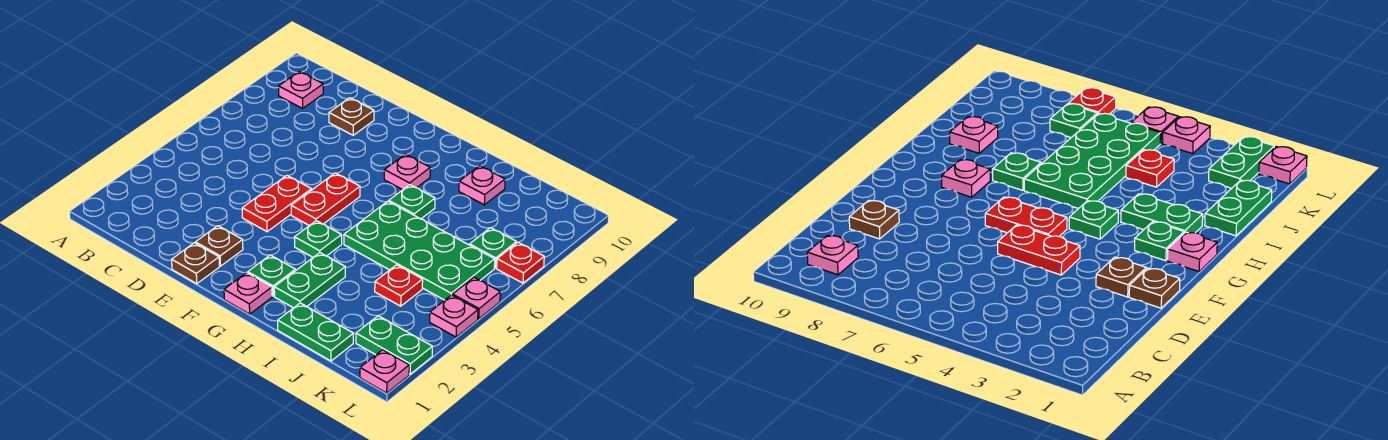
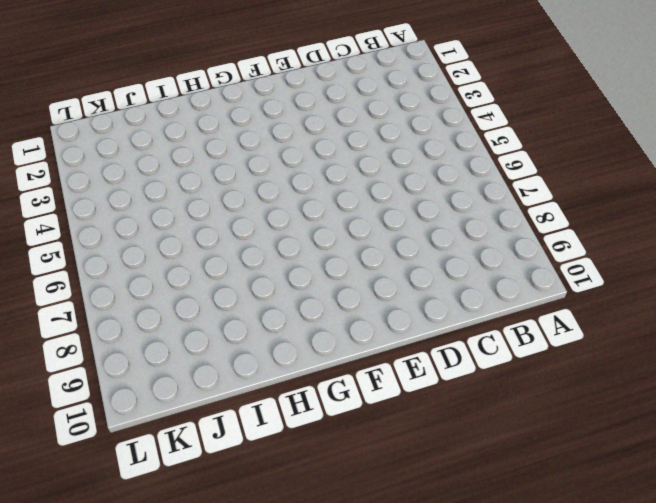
none -> pink plate B9 level 1
none -> brown plate D9 level 1
none -> brown plate E1 level 1

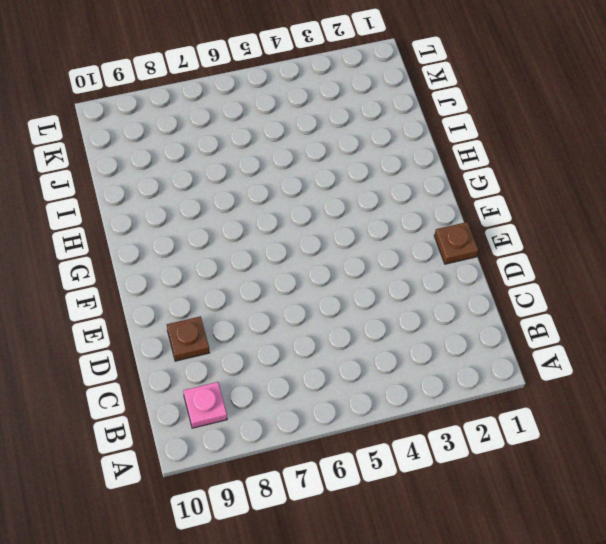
none -> brown plate E2 level 1
none -> red plate E4:E5 level 1
none -> red plate F5:F6 level 1

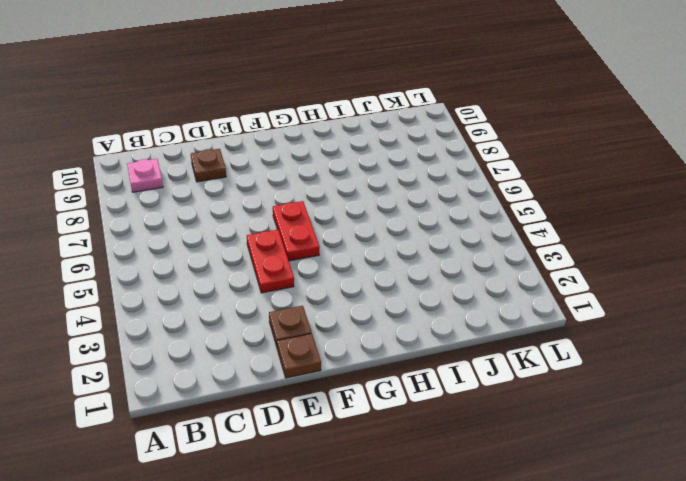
none -> pink plate G1 level 1
none -> green plate G2 level 1
none -> green plate G4 level 1

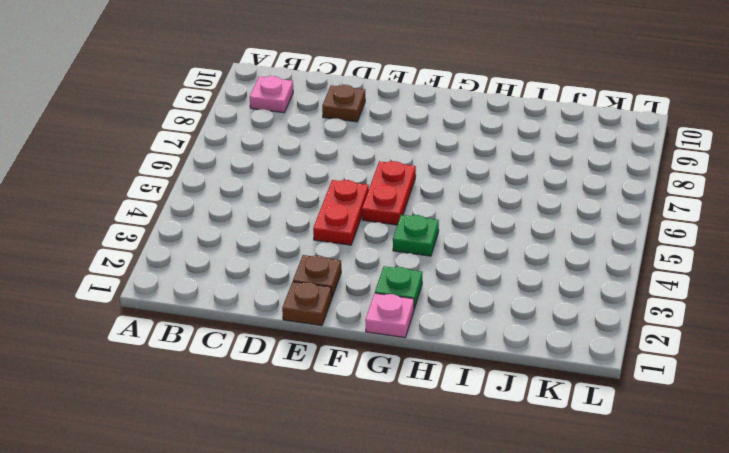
none -> pink plate G8 level 1
none -> green plate H2:H3 level 1
none -> green plate H5:K6 level 1

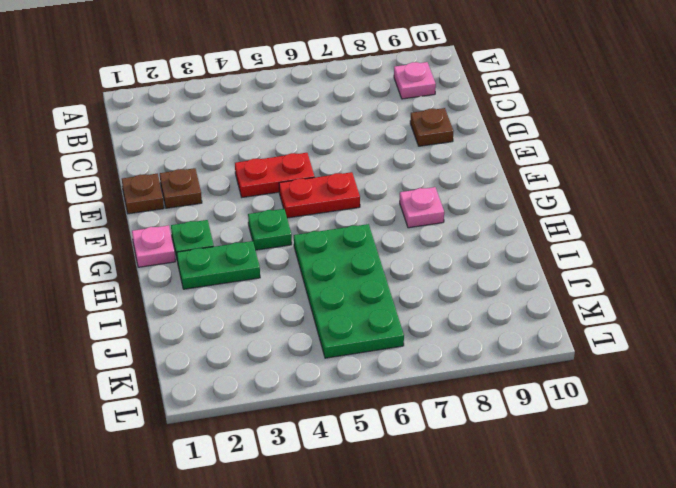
none -> green plate H7 level 1
none -> green plate I1:J1 level 1
none -> pink plate I9 level 1

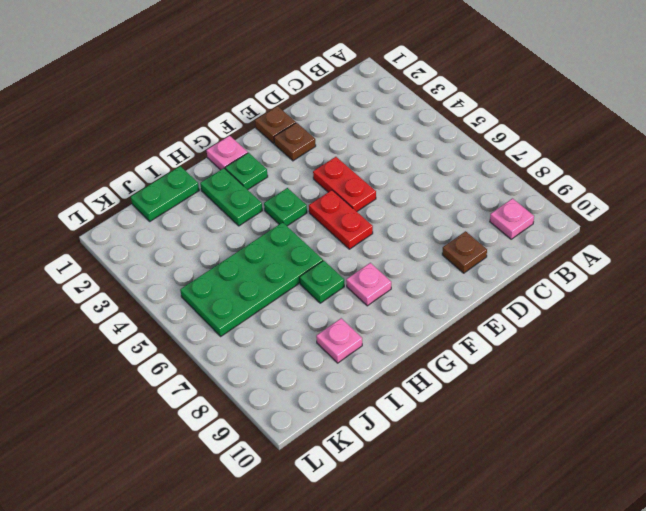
none -> red plate J4 level 1
none -> green plate K2:L2 level 1
none -> green plate K7 level 1

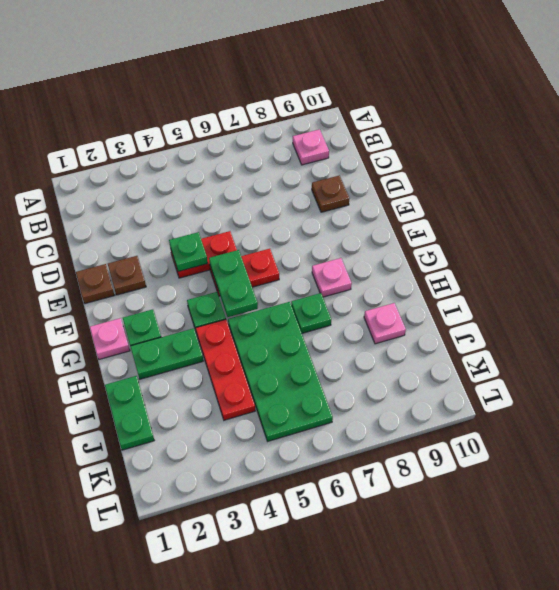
green plate E4 level 2 -> green plate K7 level 1
green plate F5:G5 level 2 -> green plate K2:L2 level 1
red plate H4:J4 level 1 -> red plate J4 level 1
none -> pink plate L1 level 1
none -> pink plate L4 level 1
none -> pink plate L5 level 1

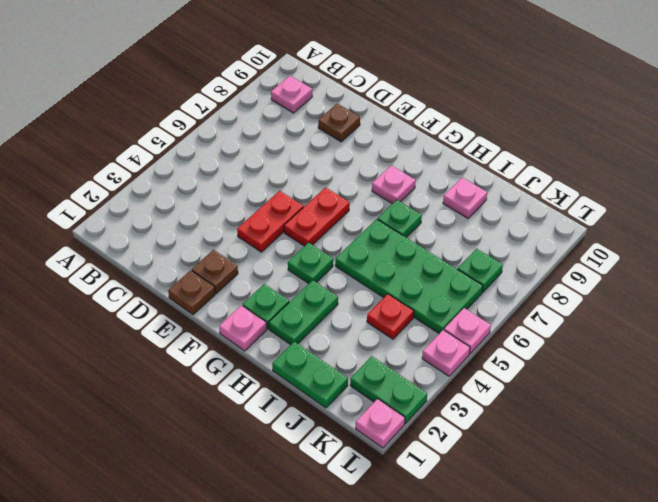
none -> red plate L7 level 1

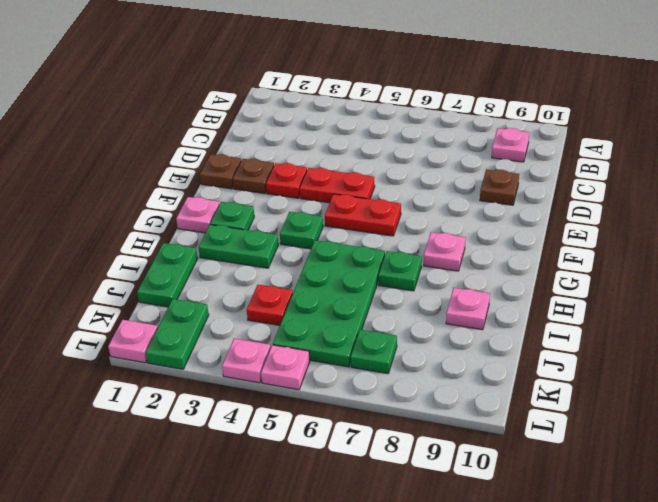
red plate E3 level 1 -> red plate L7 level 1

